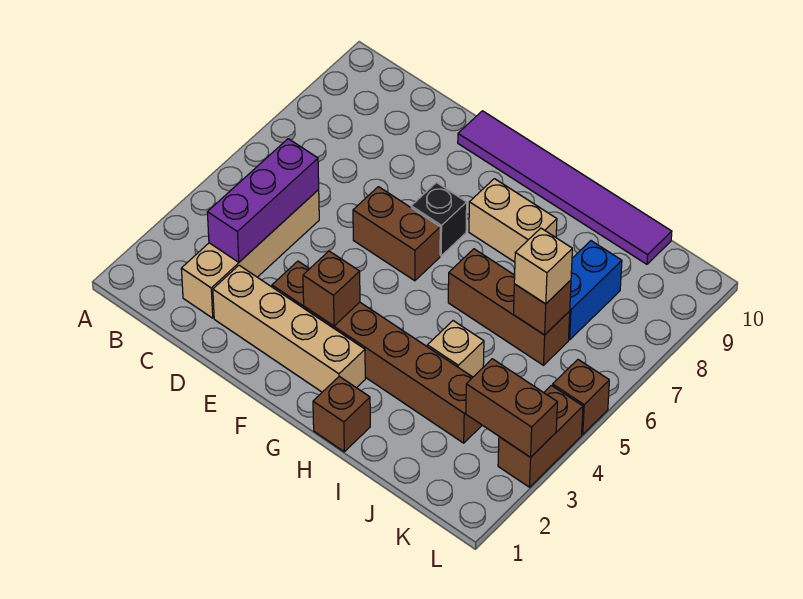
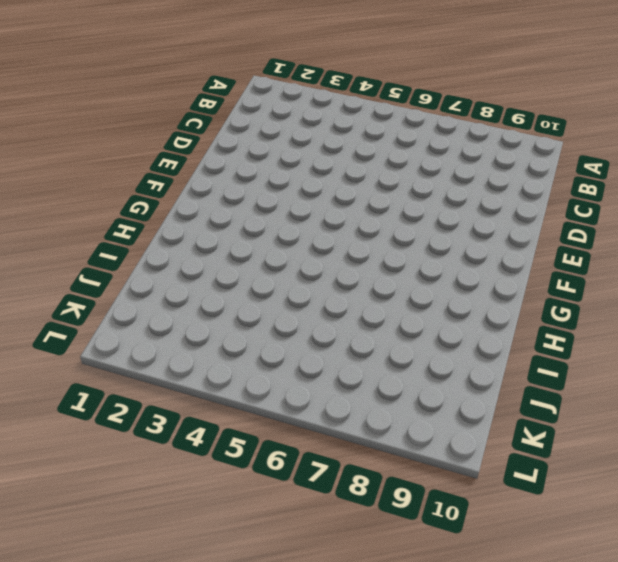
none -> tan brick C2:C5 level 1
none -> tan brick D2:G2 level 1
none -> brown brick E3:J3 level 1

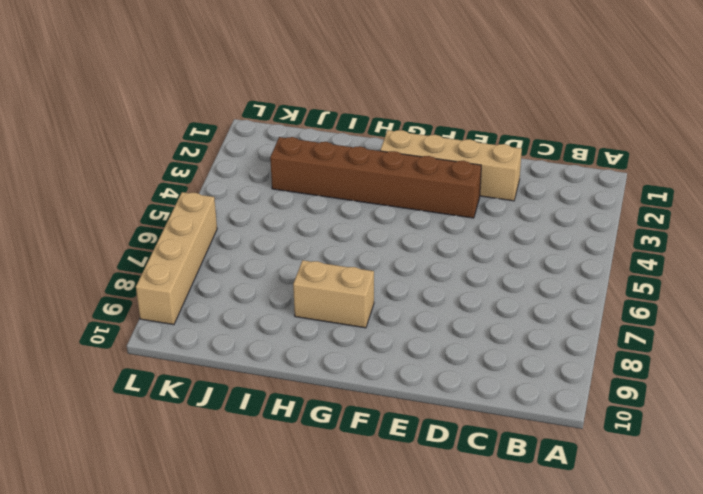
tan brick L6:L9 level 1 -> tan brick C2:C5 level 1
none -> brown brick E6:F6 level 1
none -> purple tile E10:J10 level 1
none -> black brick F7 level 1

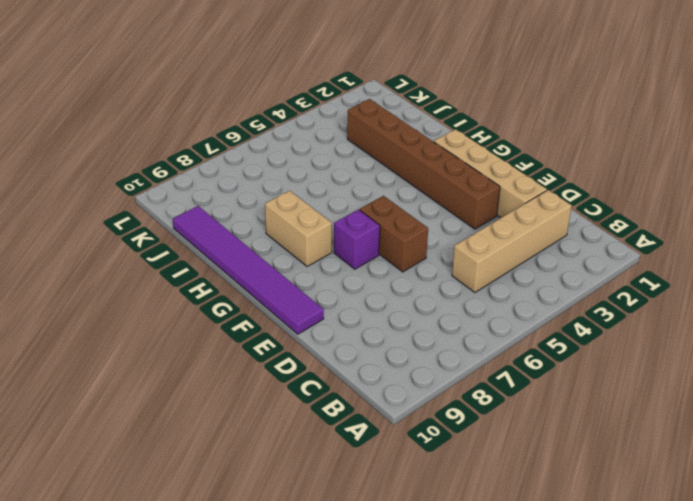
purple brick F7 level 1 -> black brick F7 level 1
none -> brown brick H1 level 1
none -> brown brick H6:J6 level 1
none -> tan brick I4 level 1

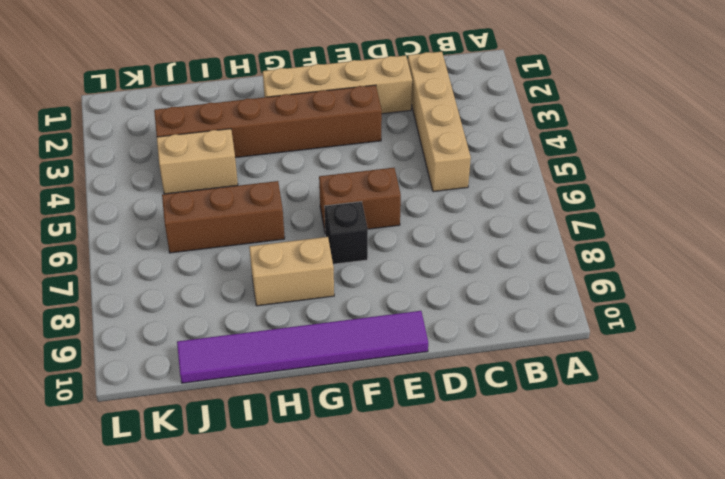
tan brick I4:J4 level 1 -> tan brick I4 level 1
none -> brown brick H1 level 1
none -> blue brick J7:J8 level 1
none -> brown brick L3:L4 level 1

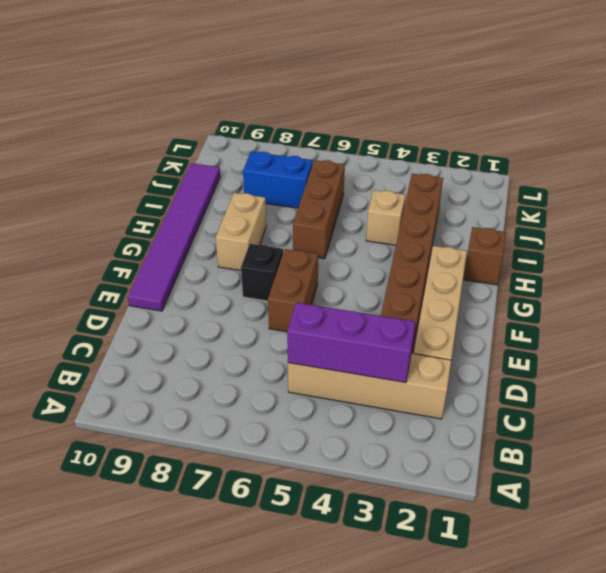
none -> brown brick L3:L4 level 1
none -> brown brick L5 level 1
none -> brown brick F3 level 2

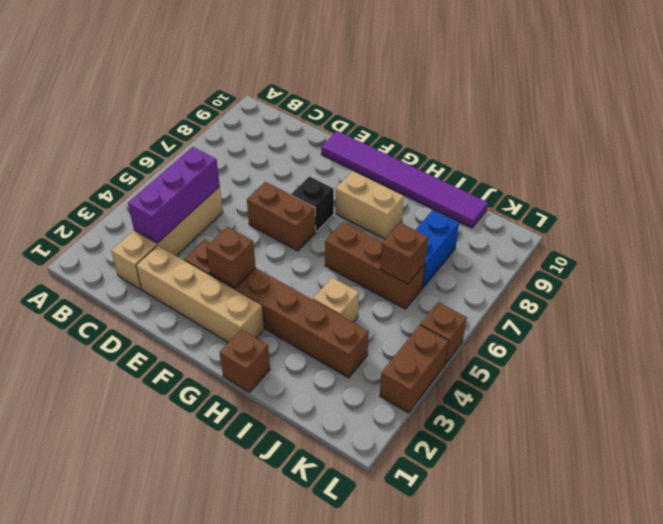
none -> brown brick K3:L3 level 2
none -> tan brick J6 level 3

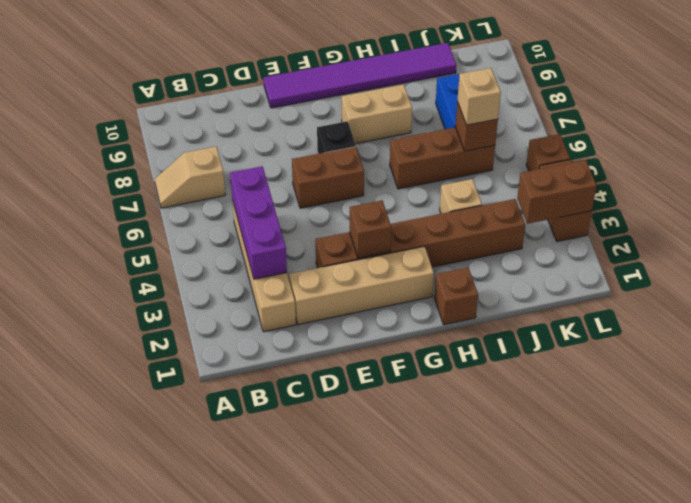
tan slope A7:B7 level 1 top B -> none

